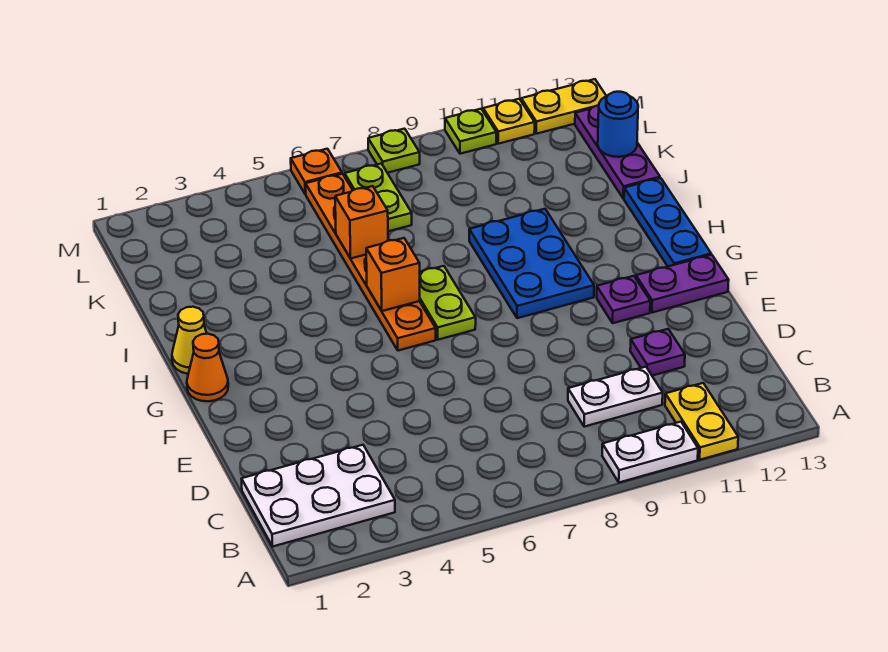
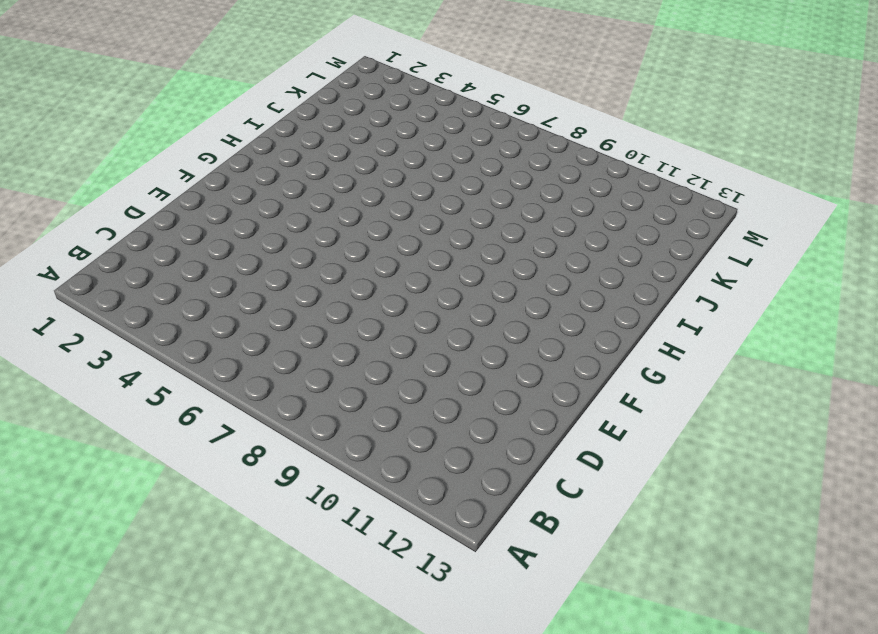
none -> white plate A9:A10 level 1
none -> yellow plate A11:B11 level 1
none -> white plate B1:C3 level 1

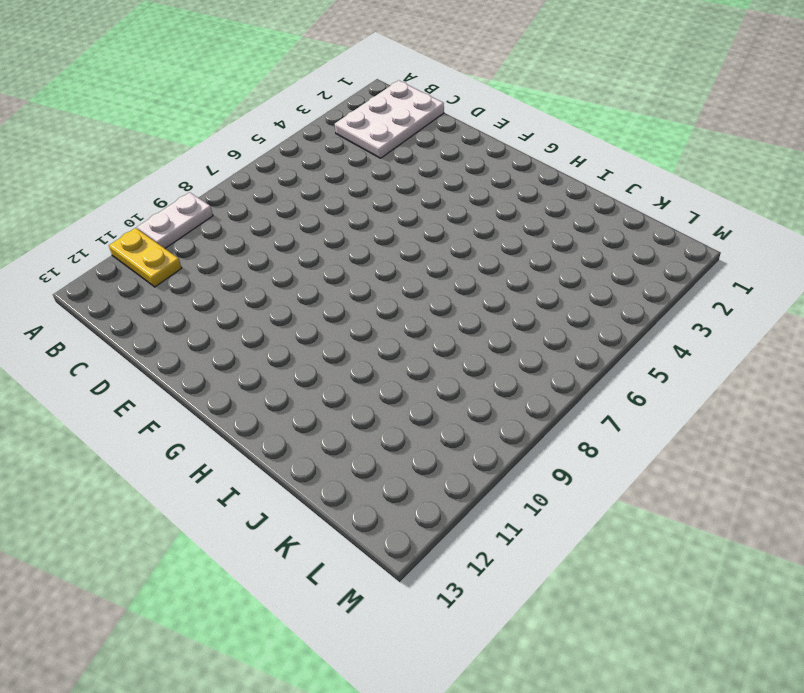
none -> white plate C9:C10 level 1
none -> purple plate D11 level 1
none -> purple plate F11 level 1

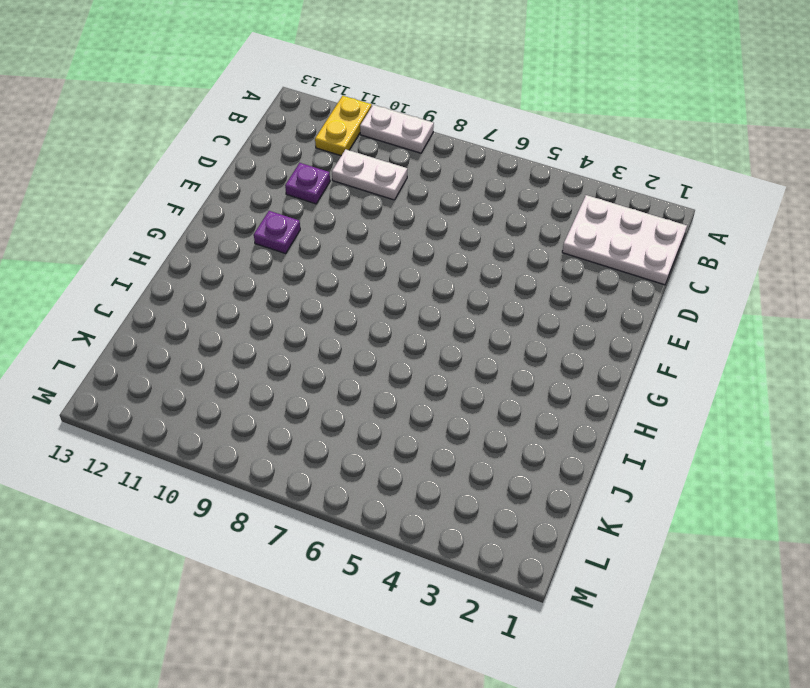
none -> purple plate F12:F13 level 1
none -> orange cone G1 level 1
none -> orange plate G6:L6 level 1

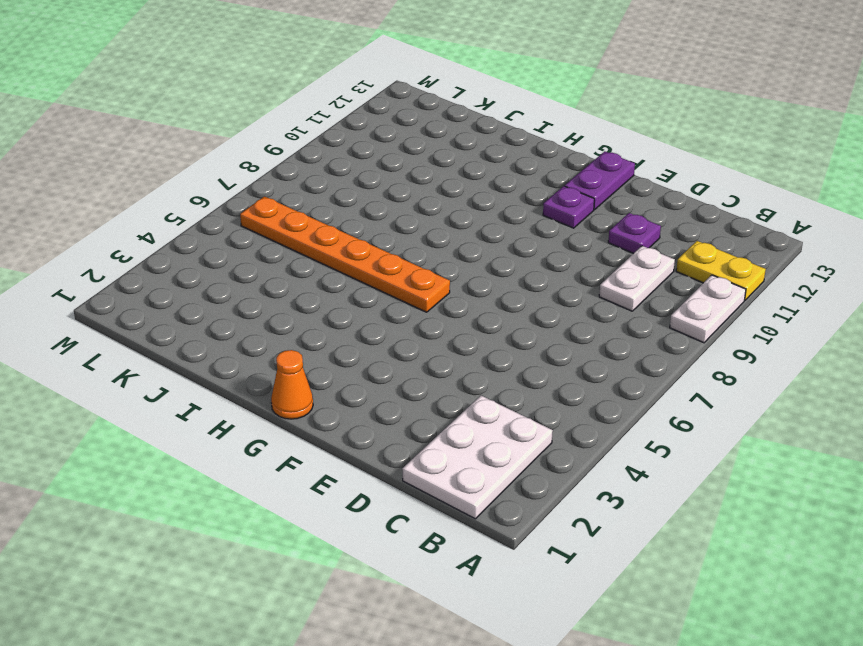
none -> lime plate G7:H7 level 1
none -> blue plate G9:I10 level 1
none -> blue plate G13:I13 level 1

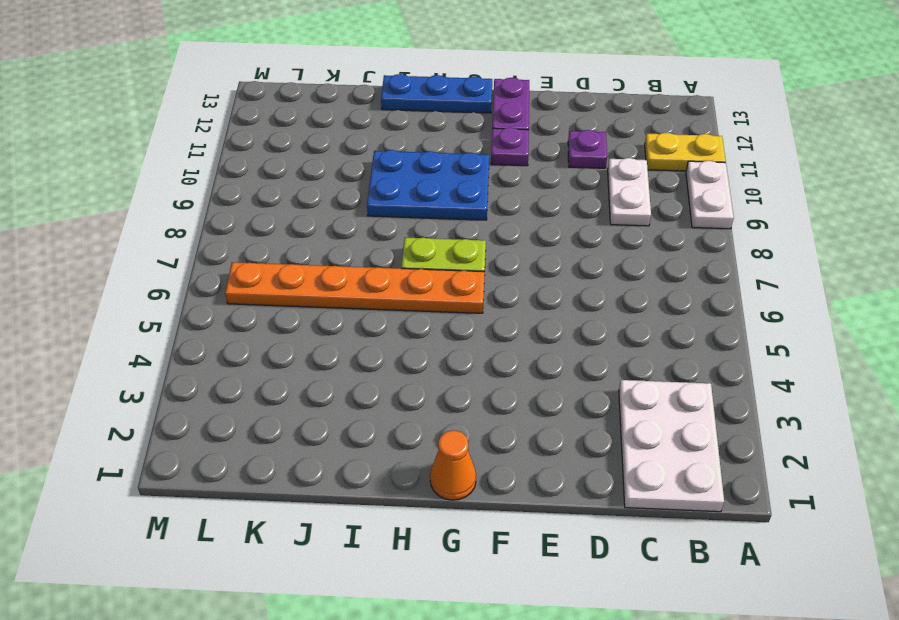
none -> yellow cone H1 level 1
none -> purple plate J13:L13 level 1
none -> lime plate K7:L7 level 1

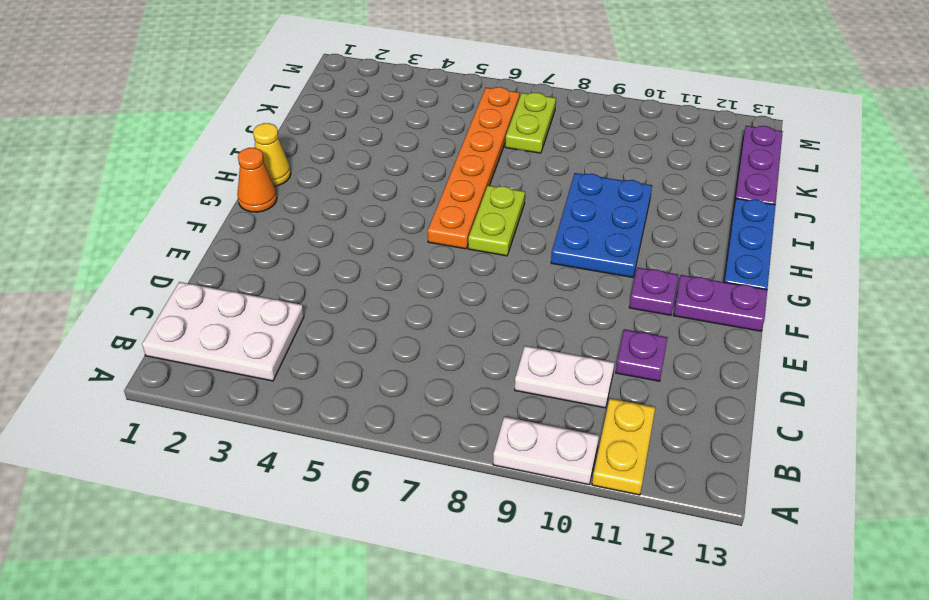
none -> orange plate M6 level 1
none -> lime plate M8 level 1
none -> lime plate M10 level 1

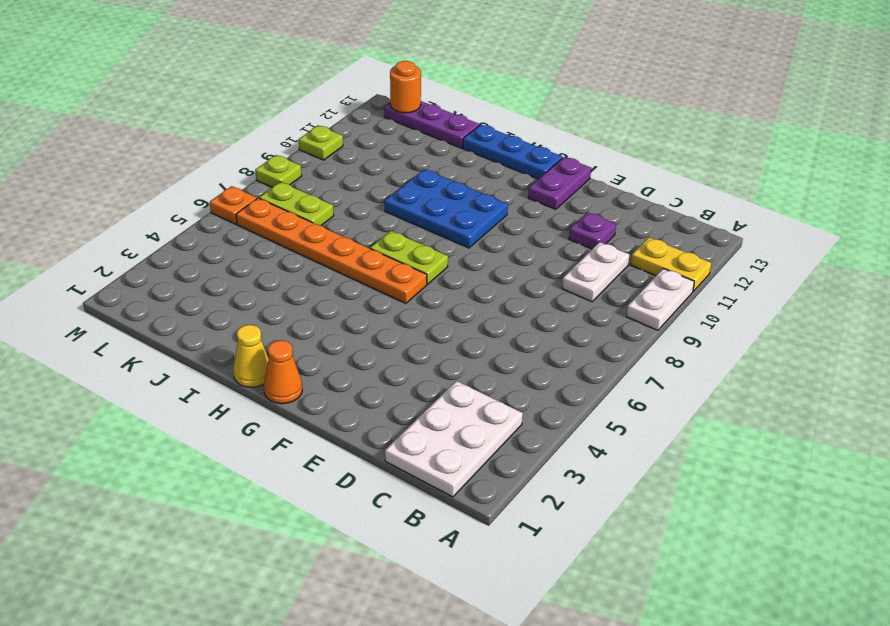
orange round brick L13 level 2 -> none
none -> purple plate F11 level 1
none -> yellow plate M11 level 1
none -> yellow plate M12:M13 level 1

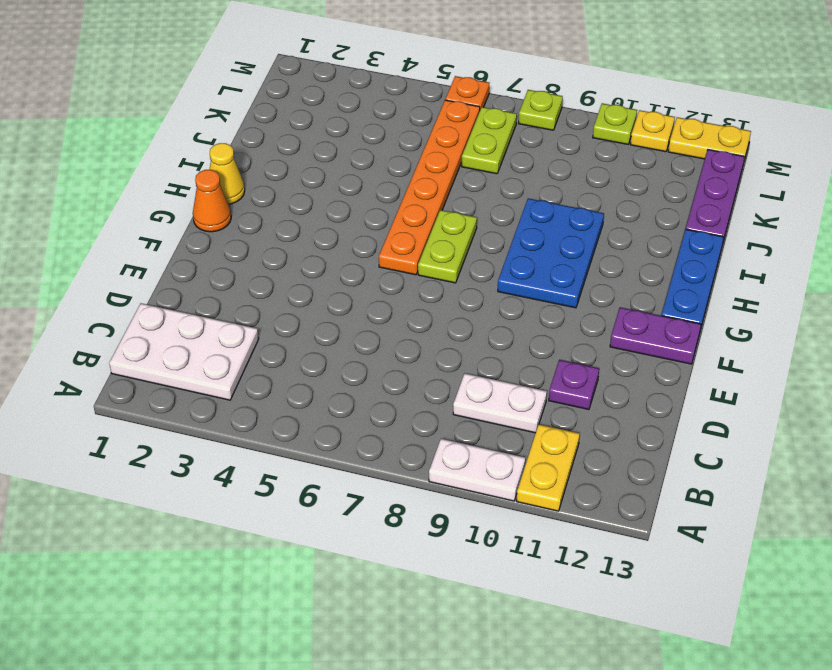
none -> purple plate F11 level 1
none -> orange brick H6 level 2
none -> orange brick J6 level 2

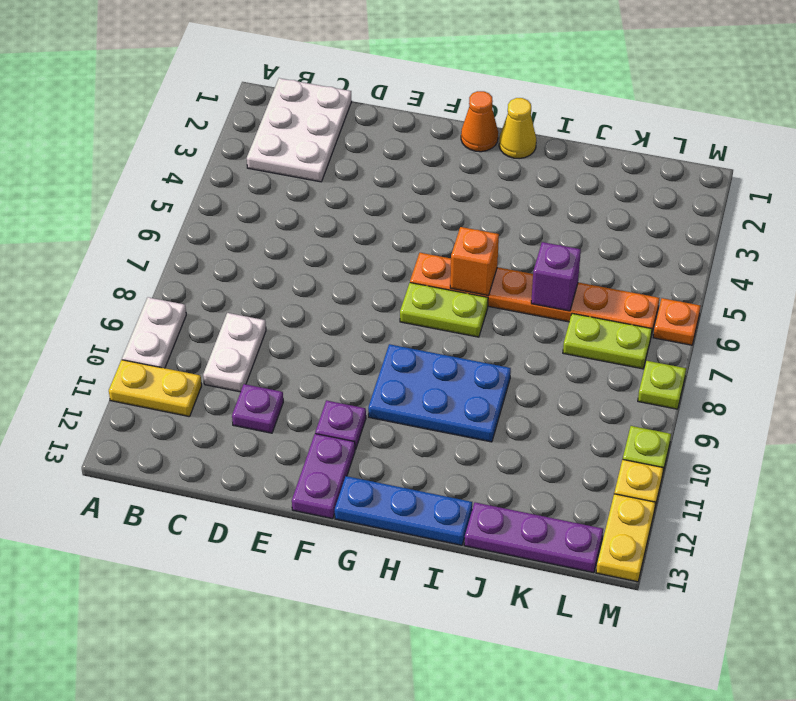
purple brick J6 level 2 -> orange brick J6 level 2
none -> blue round brick K13 level 2

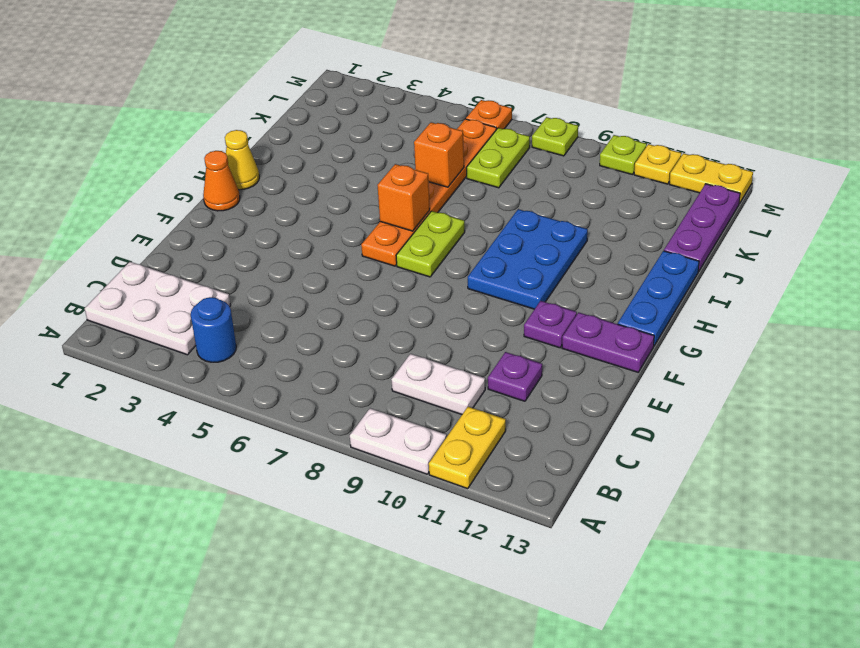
blue round brick B4 level 1 -> blue round brick K13 level 2

